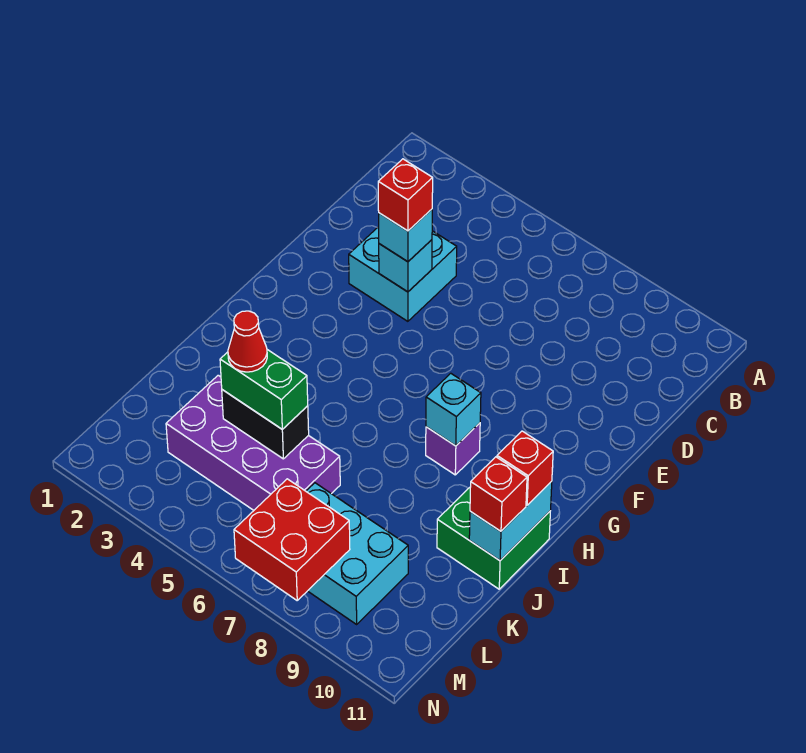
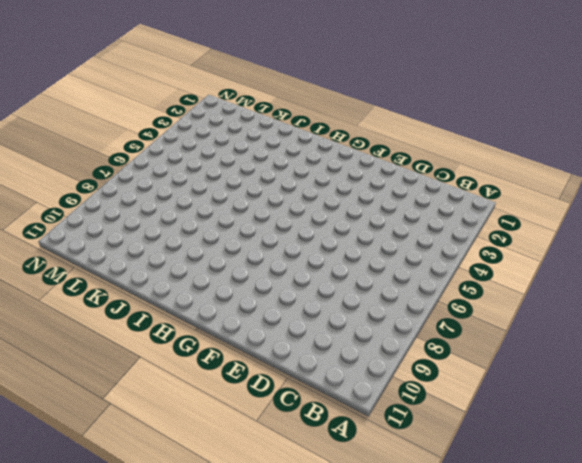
none -> cyan brick D3:E4 level 1
none -> purple brick H8 level 1
none -> green brick I10:J11 level 1

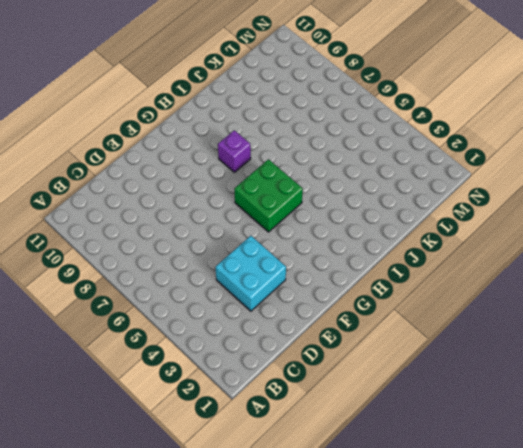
green brick G5:H6 level 1 -> green brick I10:J11 level 1
none -> purple brick K3:L6 level 1
none -> cyan brick L7:M9 level 1
none -> cyan brick E4 level 2

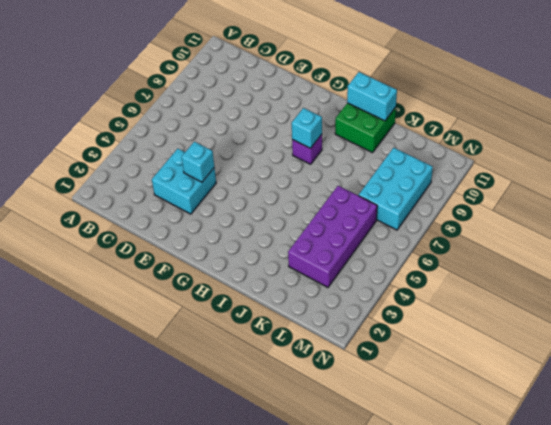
none -> black brick K4:K5 level 2
none -> red brick M7:N8 level 2
none -> cyan brick E4 level 3

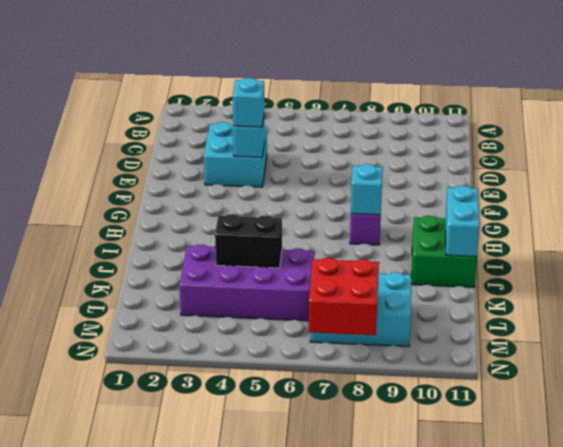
none -> red brick I11 level 3
none -> red brick J11 level 3
none -> green brick K4:K5 level 3

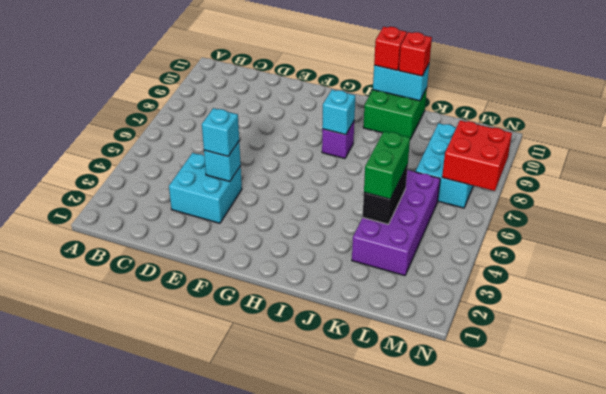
none -> red brick E4 level 4
none -> red cone K4 level 4

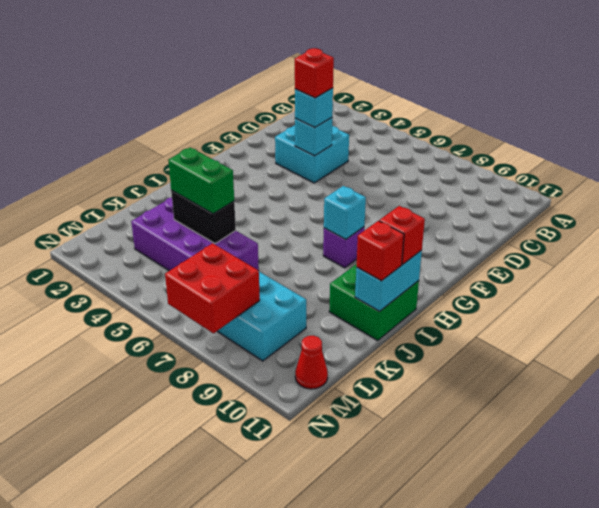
red cone M11 level 1 -> red cone K4 level 4

